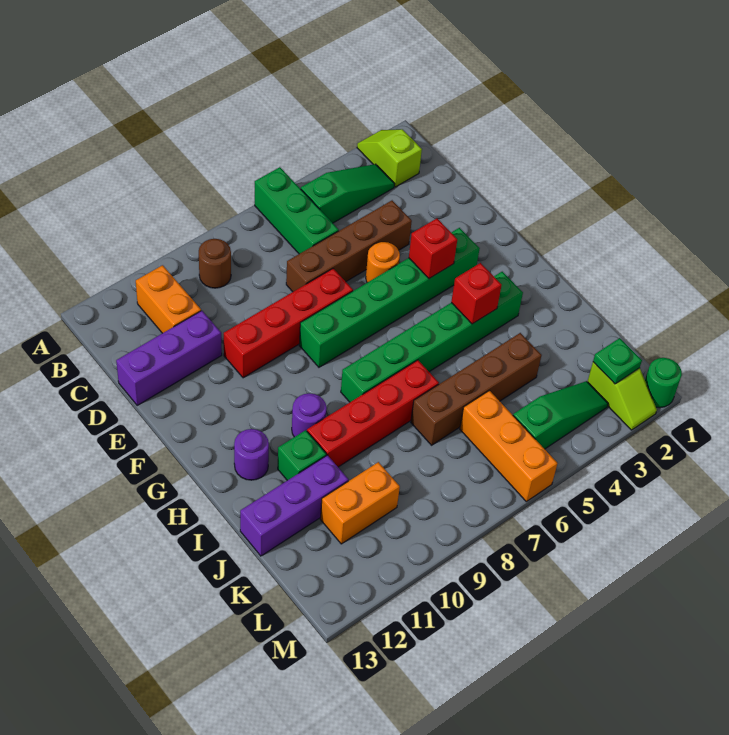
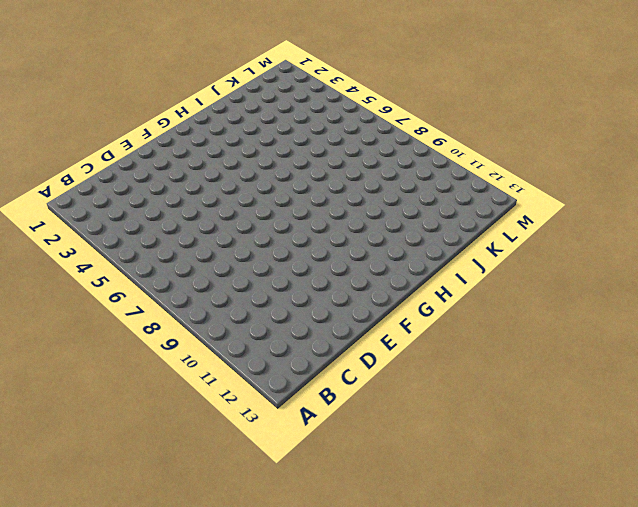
none -> lime slope A2:B2 level 1 top B
none -> green brick A6:C6 level 1
none -> green slope B3:B5 level 1 top 5

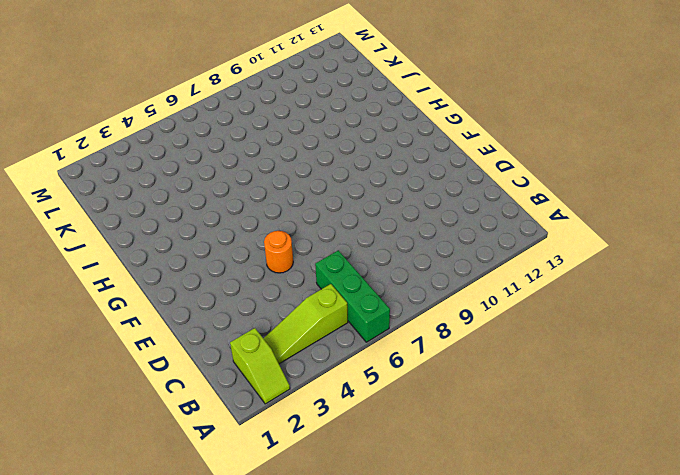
lime slope B3:B5 level 1 top 5 -> green slope B3:B5 level 1 top 5
none -> brown round brick B9 level 1
none -> orange brick B11:C11 level 1
none -> brown brick D4:D7 level 1

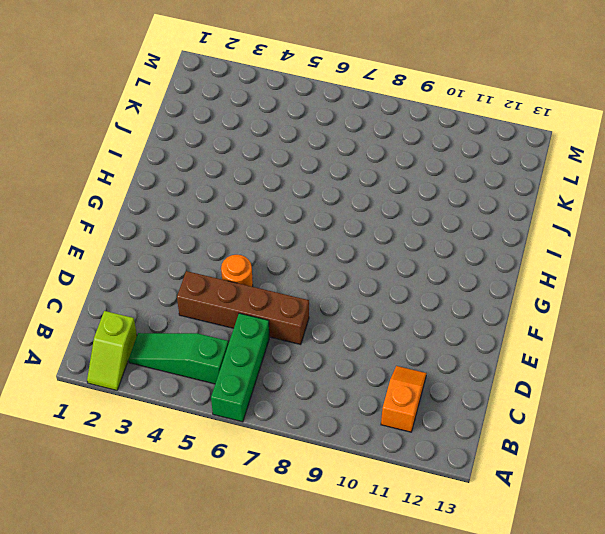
orange slope B11:C11 level 1 top B -> orange brick B11:C11 level 1
none -> brown round brick B9 level 1
none -> purple brick D11:D13 level 1
none -> red brick E7:E10 level 1

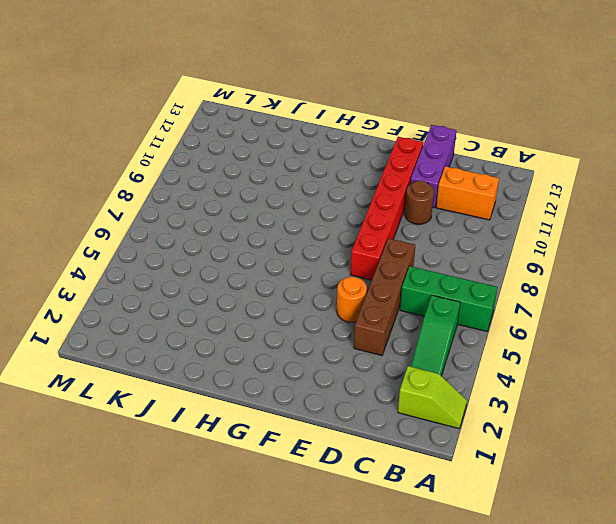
brown round brick D10 level 1 -> brown round brick B9 level 1
red brick E7:E12 level 1 -> red brick E7:E10 level 1
none -> green brick F3:F8 level 1
none -> green brick H3:H8 level 1
none -> purple round brick H10 level 1

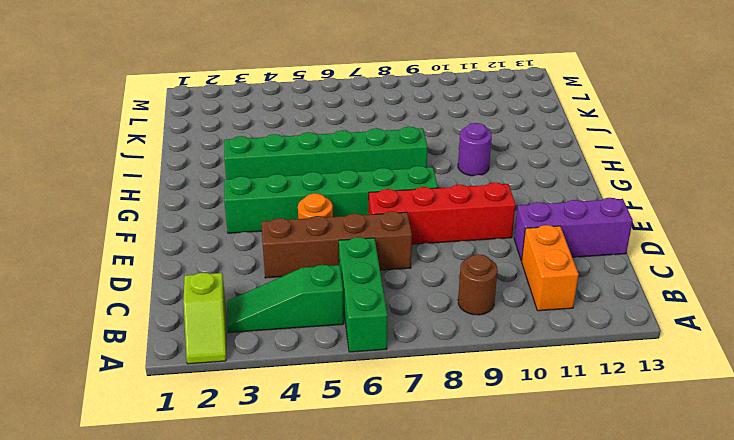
none -> purple round brick H12 level 1
none -> red brick I7:I10 level 1
none -> green brick I11 level 1

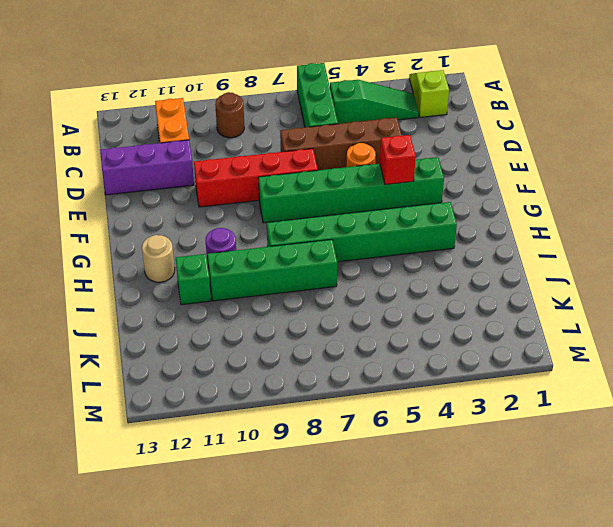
tan round brick H12 level 1 -> purple round brick H12 level 1
green brick I7:I10 level 1 -> red brick I7:I10 level 1
none -> brown brick J4:J7 level 1
none -> purple brick J11:J13 level 1
none -> orange brick K6:M6 level 1

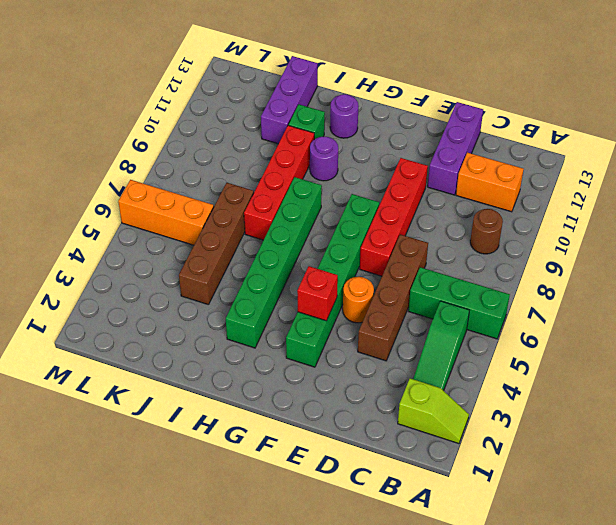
none -> orange brick K10:K11 level 1
none -> lime slope L2:M2 level 1 top L
none -> green slope L3:L5 level 1 top 5

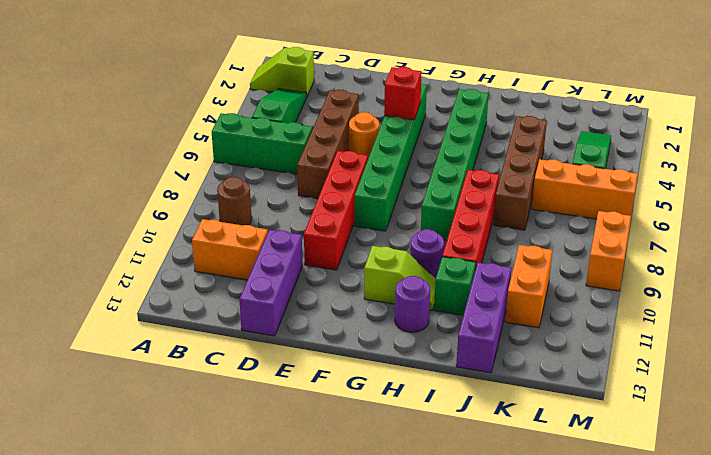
lime slope G11:H11 level 1 top G -> lime slope L2:M2 level 1 top L
orange brick M8:M9 level 1 -> none
none -> green round brick M1 level 1
none -> red brick H4 level 2
none -> green plate L2 level 2

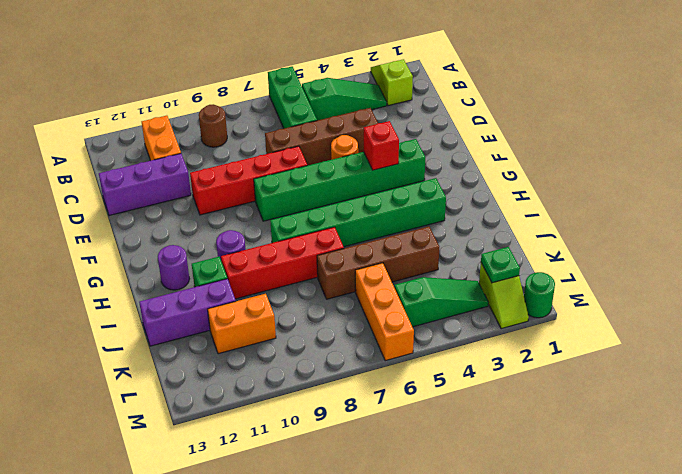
none -> red brick H4 level 2

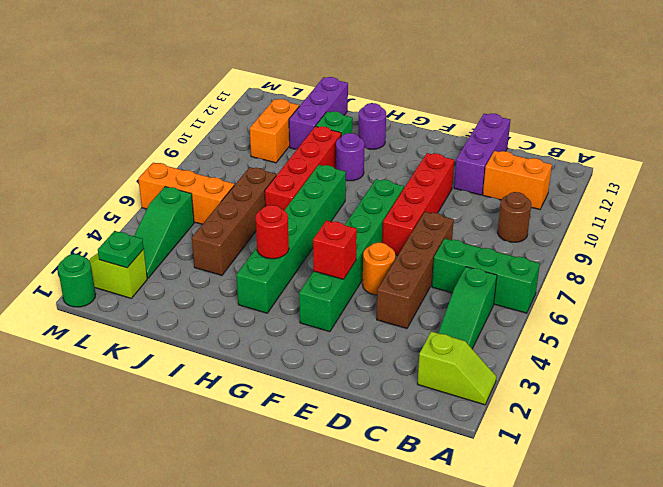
red round brick H4 level 2 -> red brick H4 level 2

